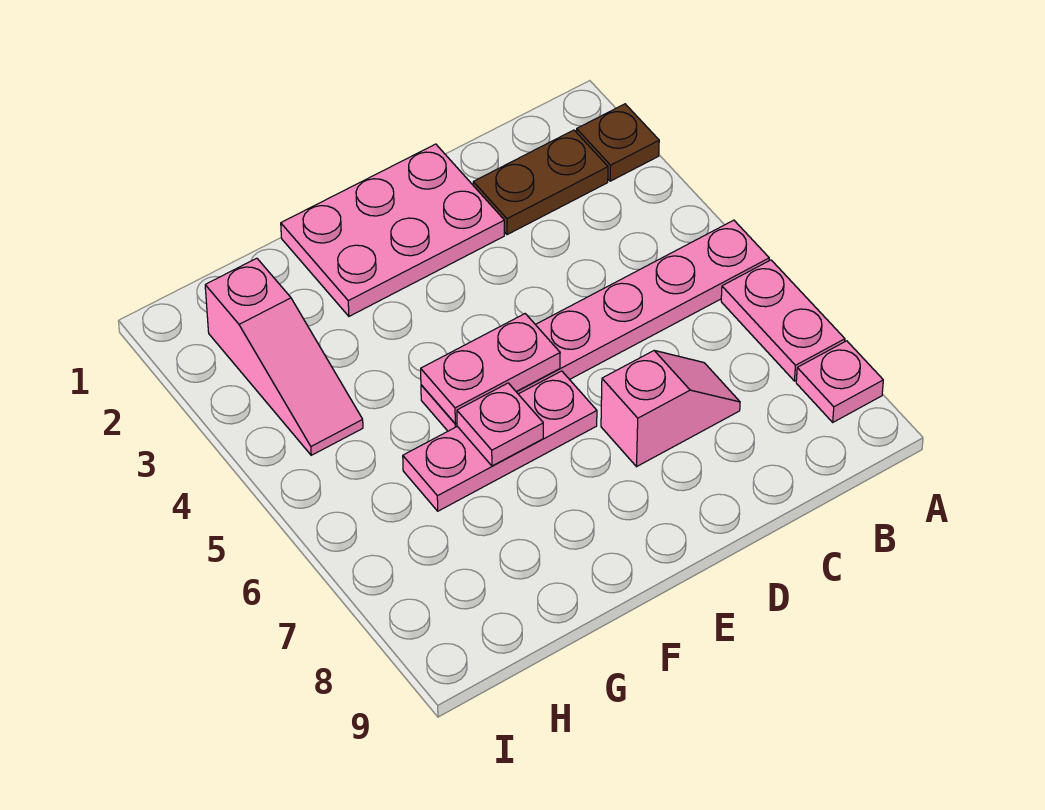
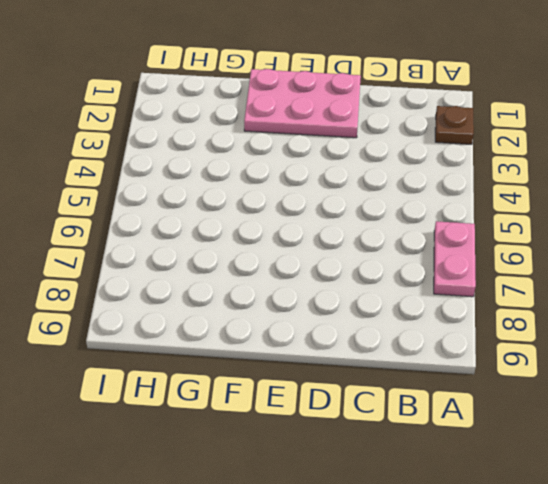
none -> pink plate A5:F5 level 1
none -> pink plate A8 level 1

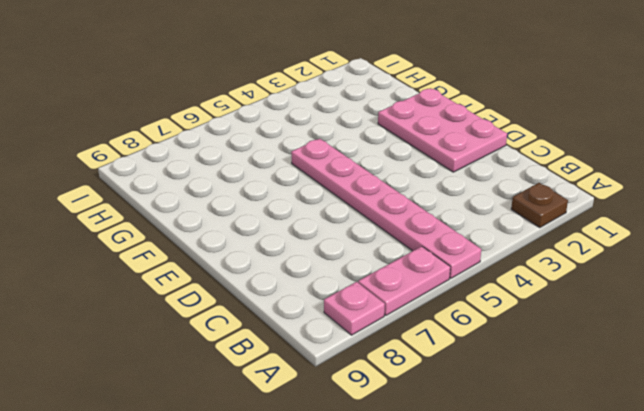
none -> brown plate B2:C2 level 1
none -> pink slope C7:D7 level 1 top D

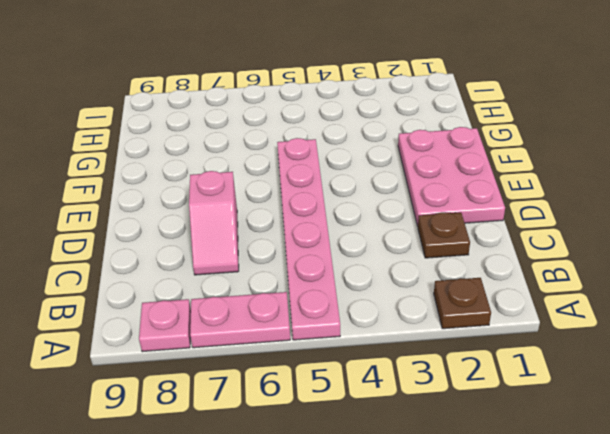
brown plate C2 level 1 -> brown plate B2:C2 level 1
none -> pink plate E6:G6 level 1
none -> pink slope H2:H4 level 1 top 2

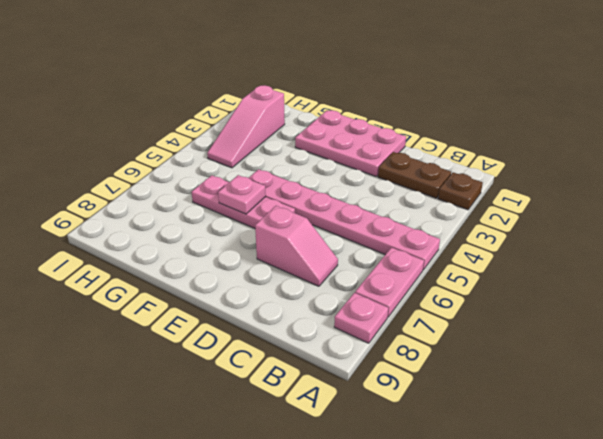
none -> pink plate E5:F5 level 2

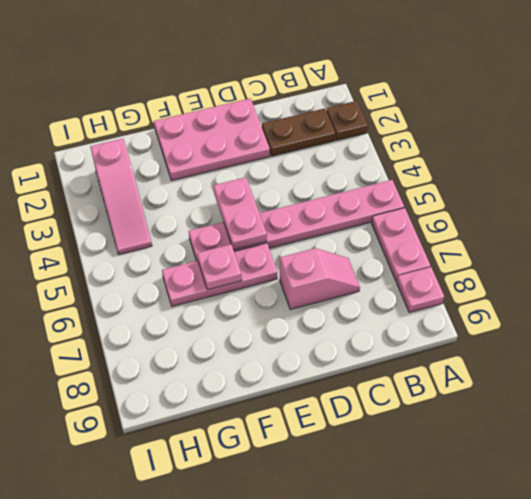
pink plate E4:E5 level 2 -> pink plate E5:F5 level 2

